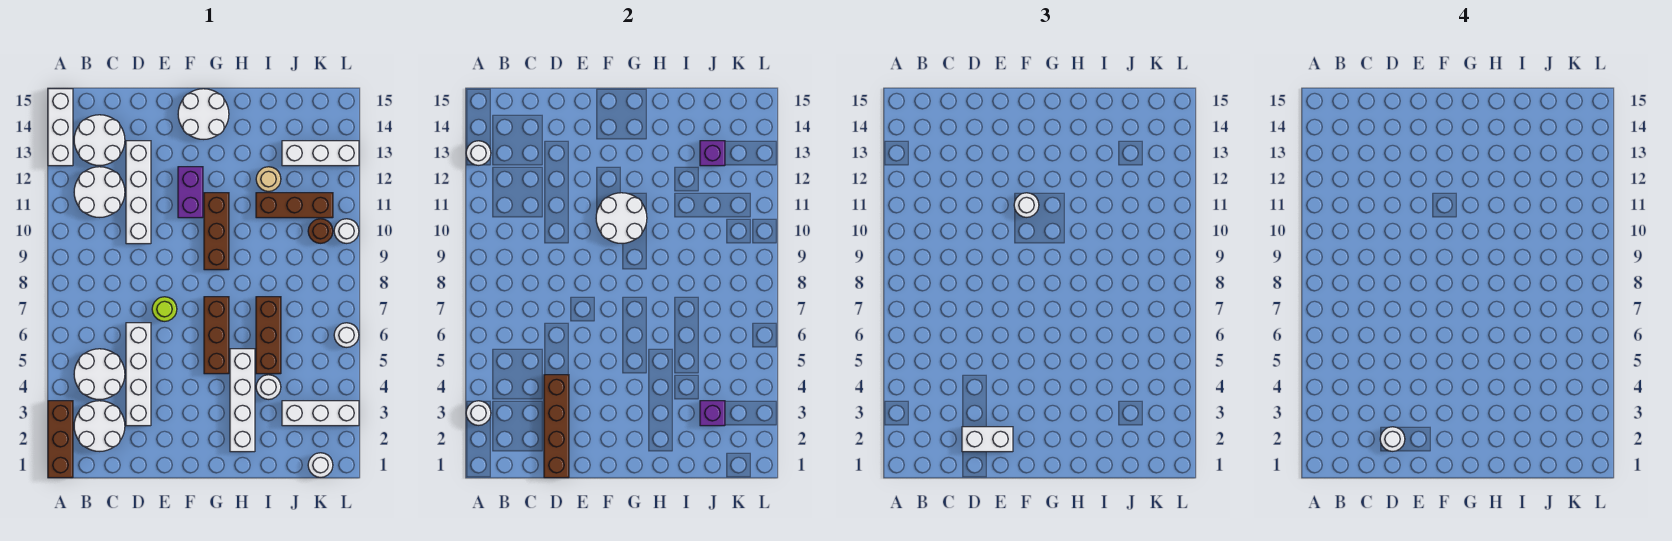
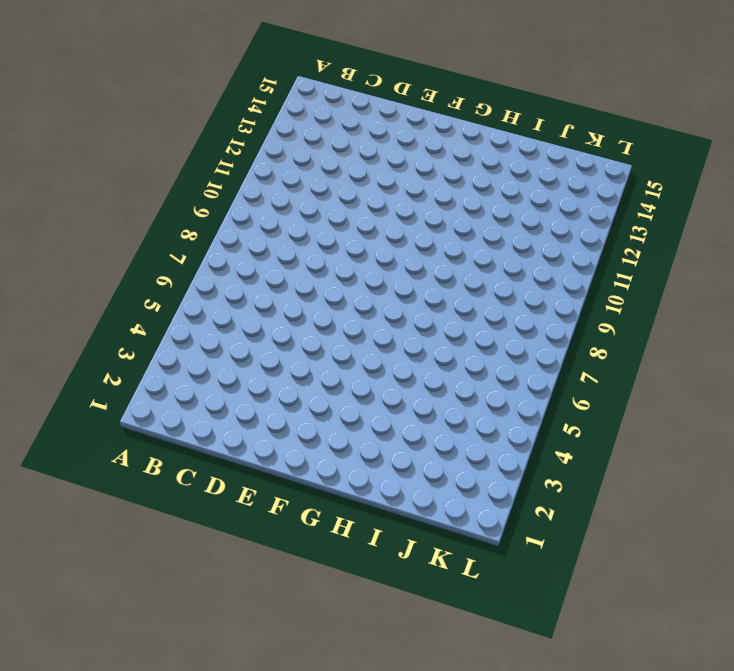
none -> brown brick A1:A3 level 1
none -> white brick A13:A15 level 1
none -> white round brick B2:C3 level 1
none -> white round brick B4:C5 level 1

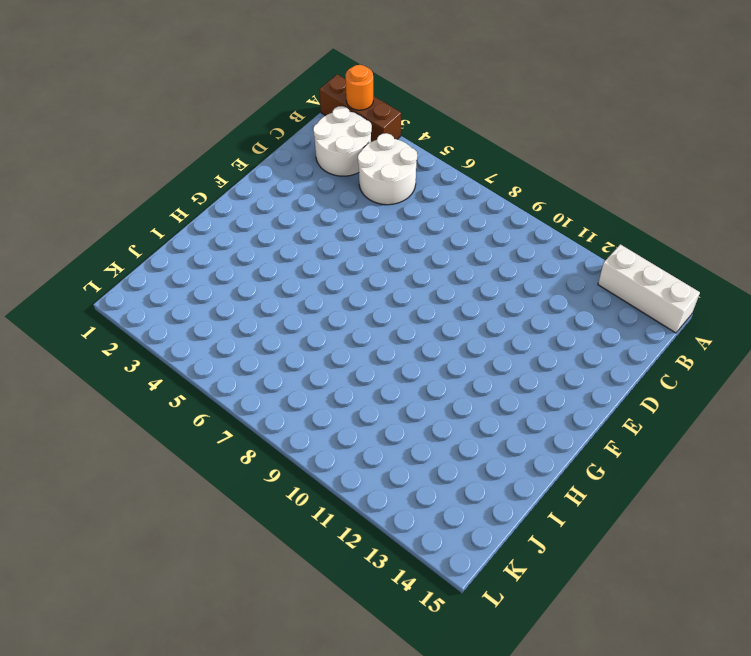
orange round brick A2 level 2 -> none
none -> white round brick B11:C12 level 1
none -> white round brick B13:C14 level 1
none -> white brick D3:D6 level 1
none -> white brick D10:D13 level 1

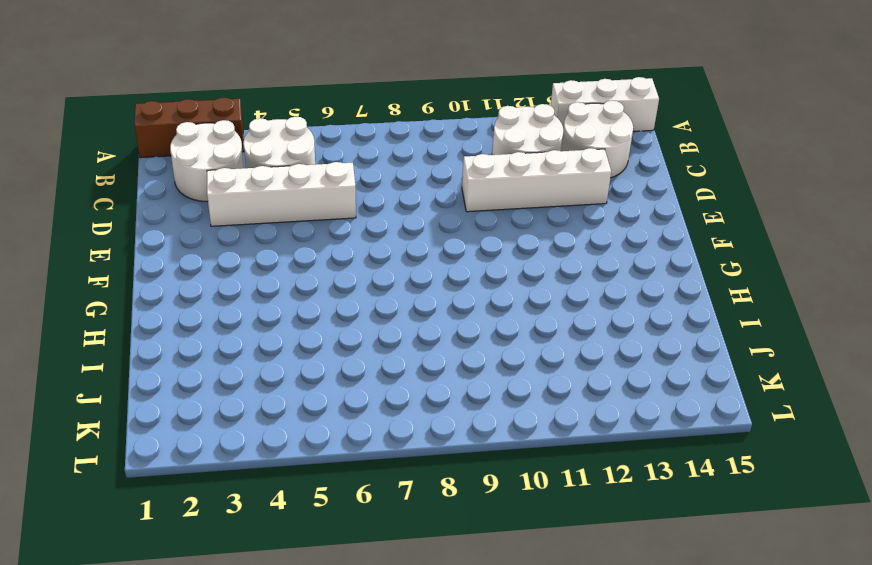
none -> lime round brick E7 level 1
none -> purple brick F11:F12 level 1
none -> white round brick F14:G15 level 1
none -> brown brick G5:G7 level 1

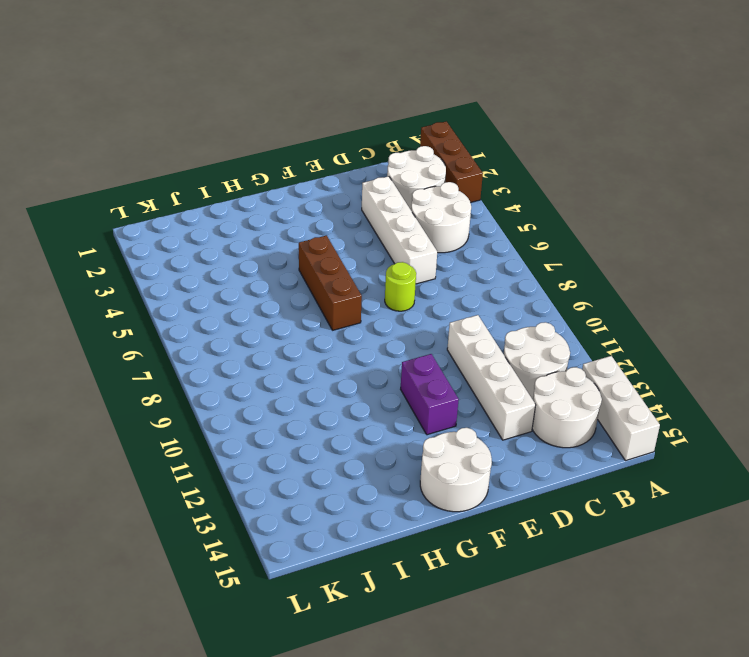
none -> brown brick G9:G11 level 1
none -> white brick H2:H5 level 1
none -> white round brick I4 level 1
none -> brown brick I5:I7 level 1

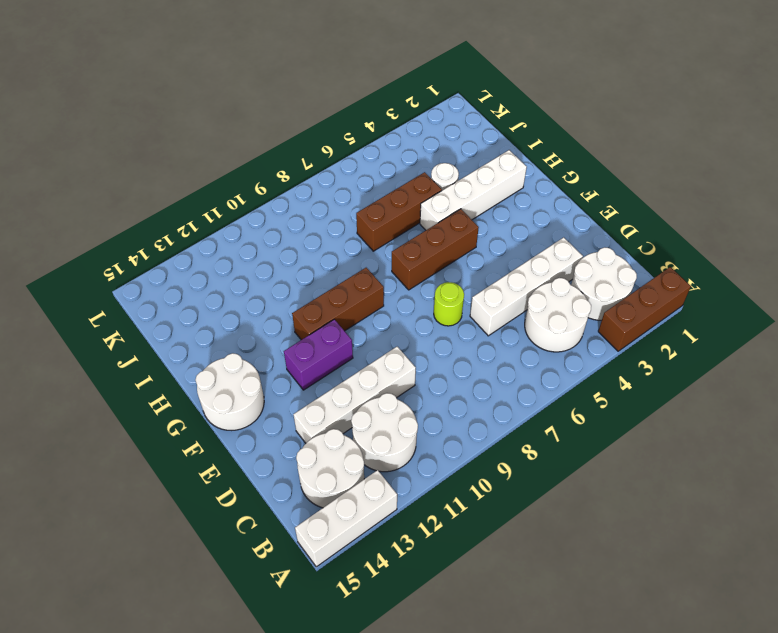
none -> brown brick I11:K11 level 1
none -> tan round brick I12 level 1
none -> white brick J3:L3 level 1
none -> white brick J13:L13 level 1

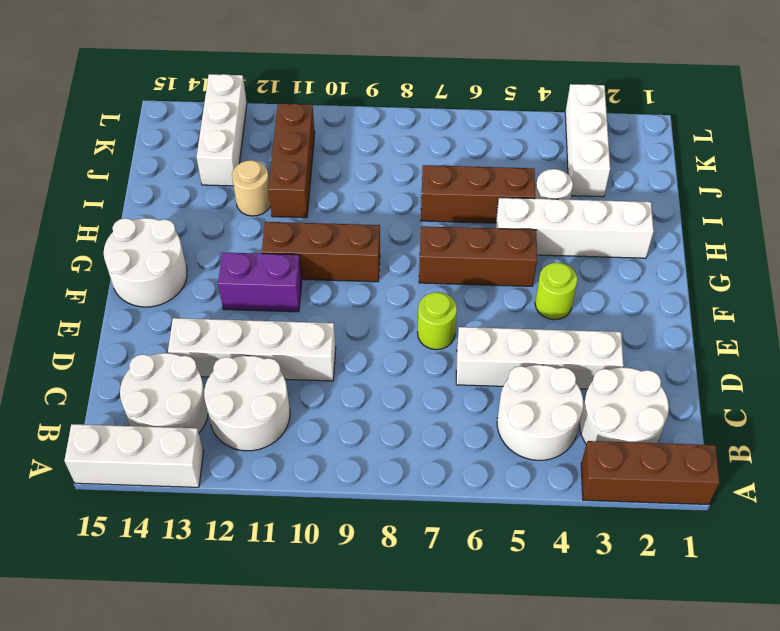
lime round brick F4 level 1 -> none
none -> white round brick K1 level 1
none -> brown round brick K10 level 1
none -> white round brick L6 level 1
none -> white round brick L10 level 1

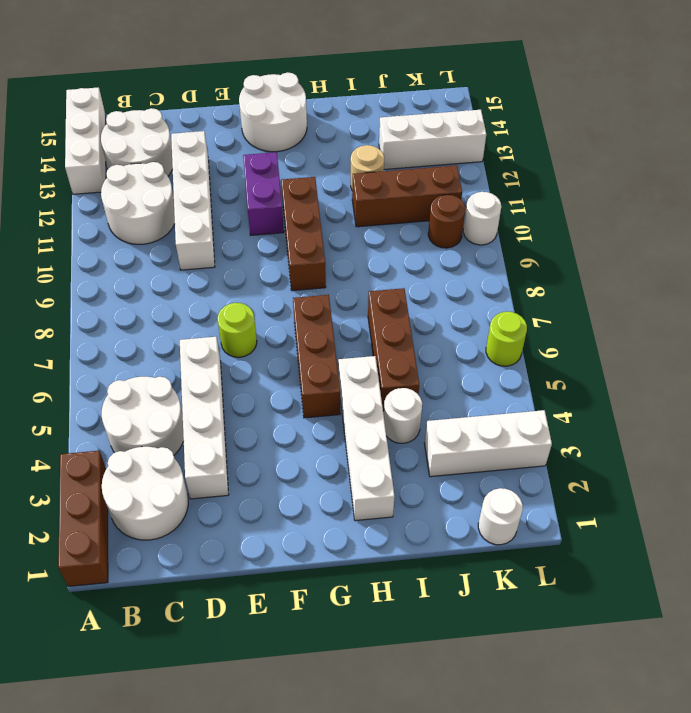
lime round brick L6 level 1 -> white round brick L6 level 1
none -> white round brick A3 level 2
none -> white round brick A13 level 2
none -> brown brick D1:D4 level 2
none -> white round brick F10:G11 level 2

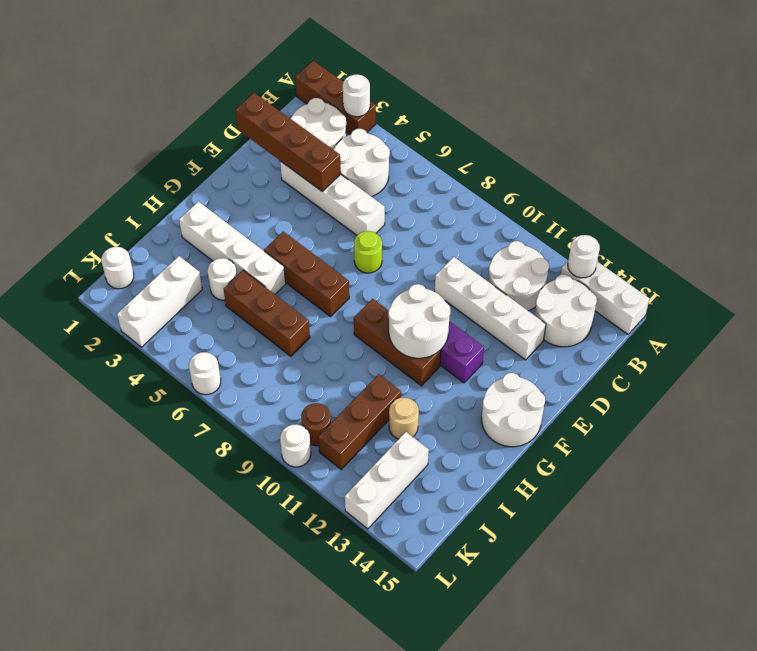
none -> purple brick J3 level 2
none -> purple brick J13 level 2
none -> white brick D2:E2 level 3
none -> white round brick F11 level 3

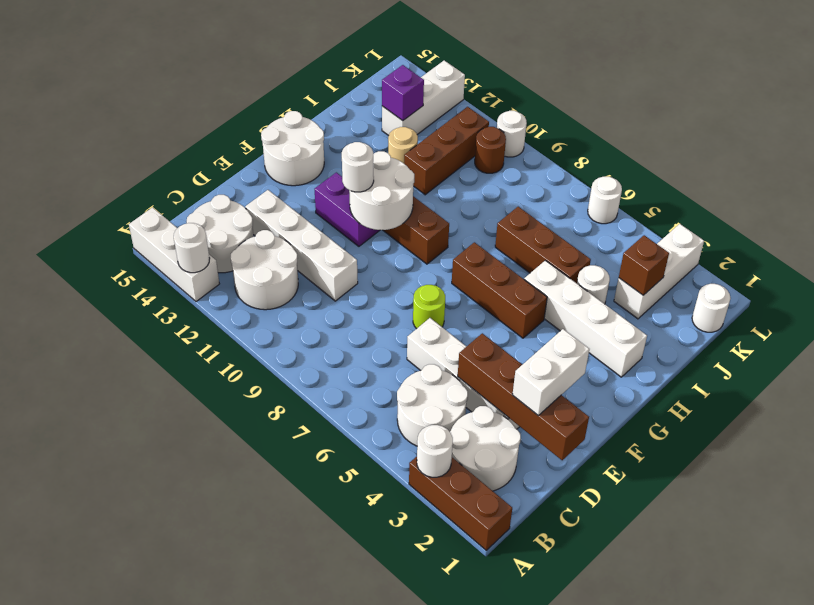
brown brick J3 level 2 -> purple brick J3 level 2
none -> white round brick D2 level 4

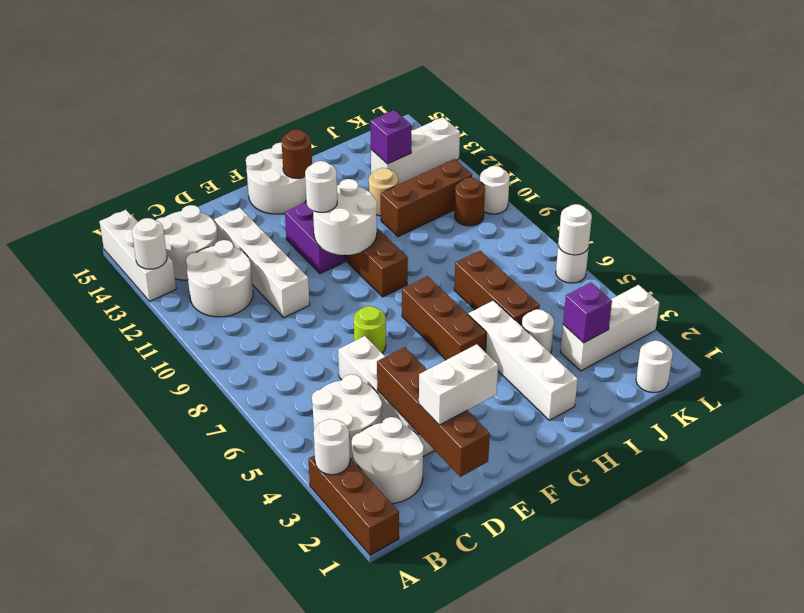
brown round brick G14 level 2 -> none
white round brick L6 level 2 -> white round brick D2 level 4

